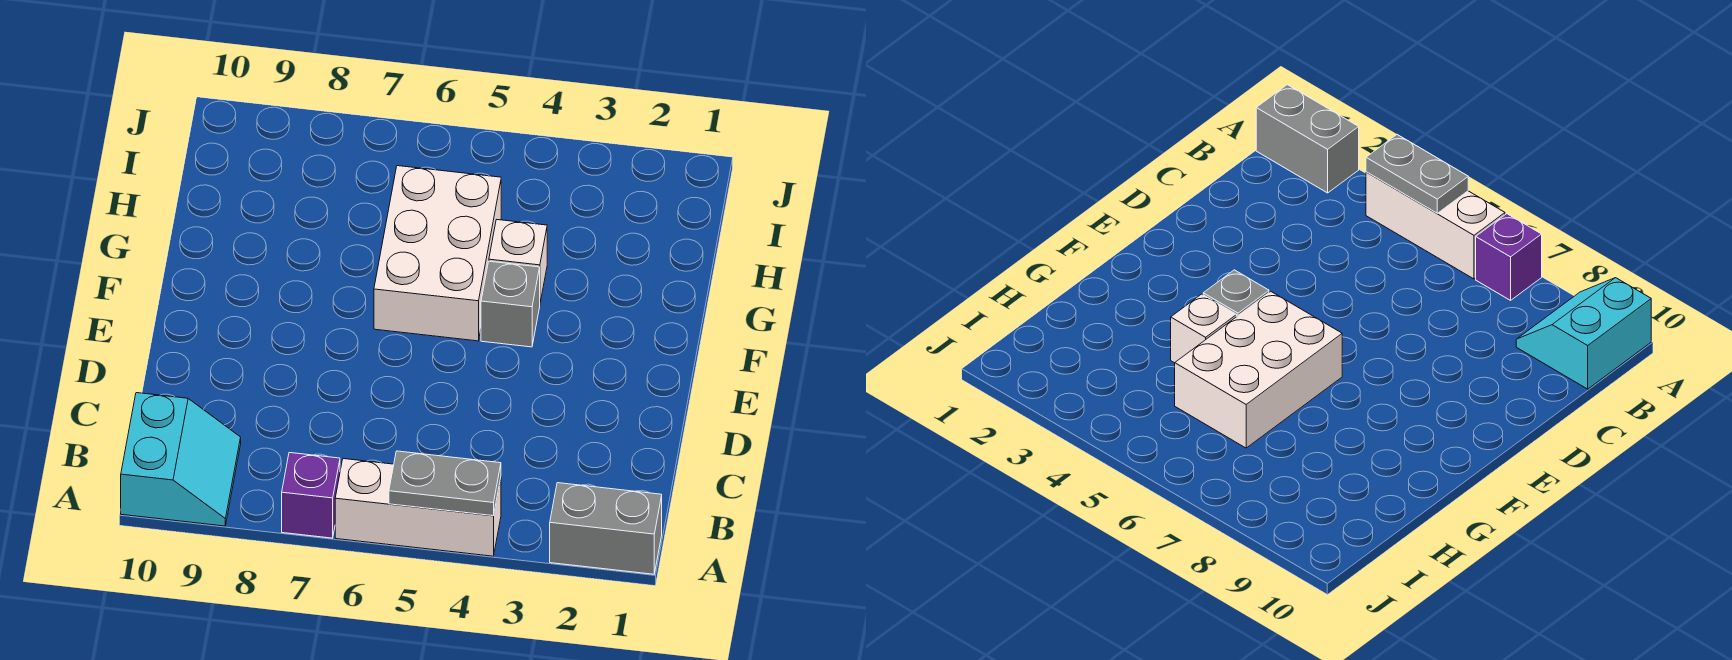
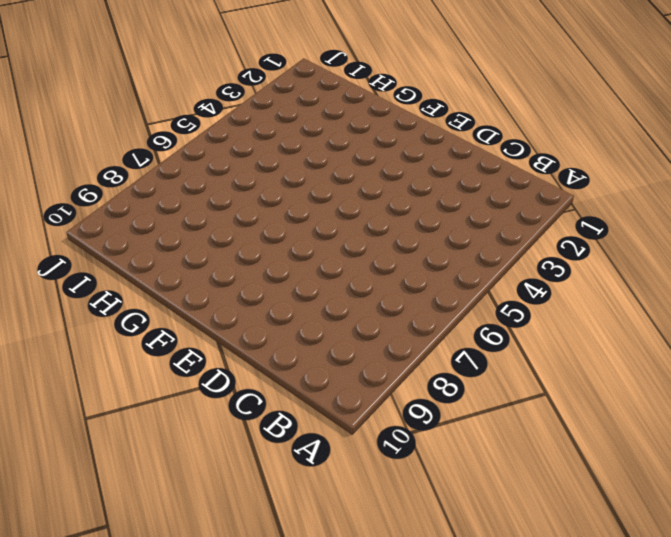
none -> grey brick A1:A2 level 1
none -> white brick A4:A6 level 1

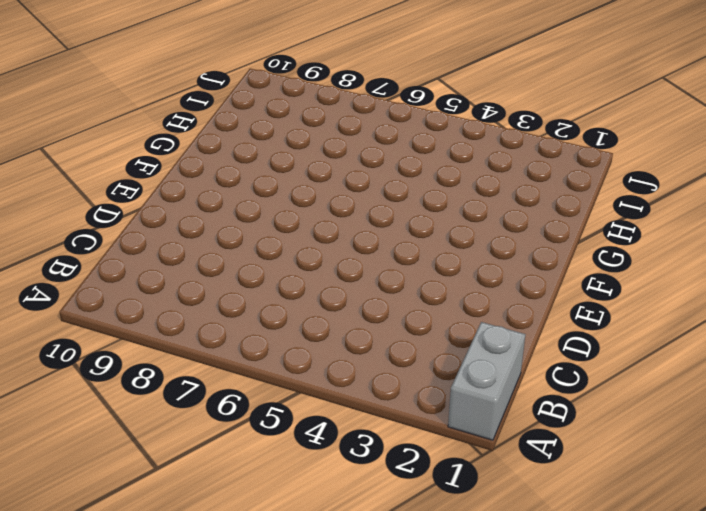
grey brick A1:B1 level 1 -> grey brick A1:A2 level 1
none -> white brick A4:A6 level 1
none -> purple brick A7 level 1

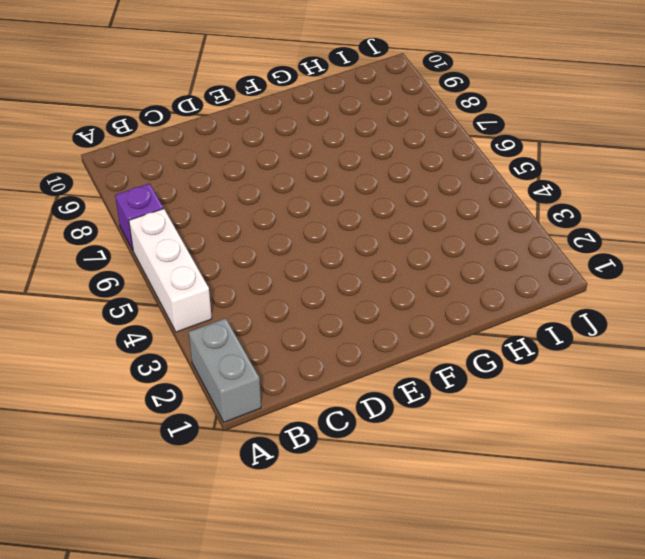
none -> cyan slope A9:B10 level 1 top 10
none -> grey brick F4 level 1

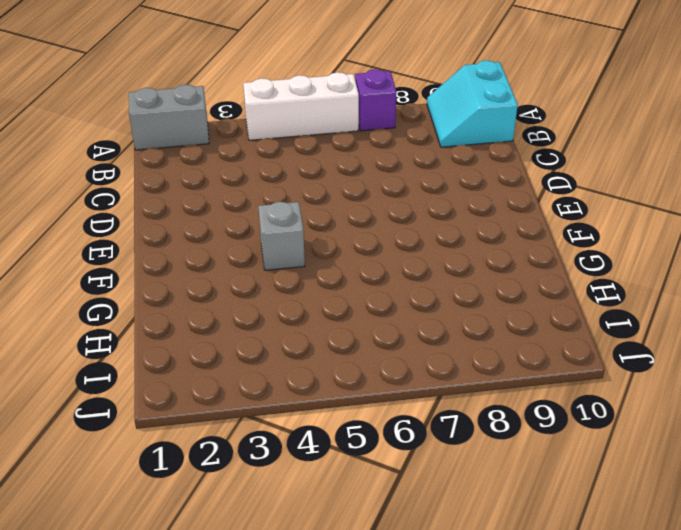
none -> white brick F5:H6 level 1
none -> white brick G4 level 1

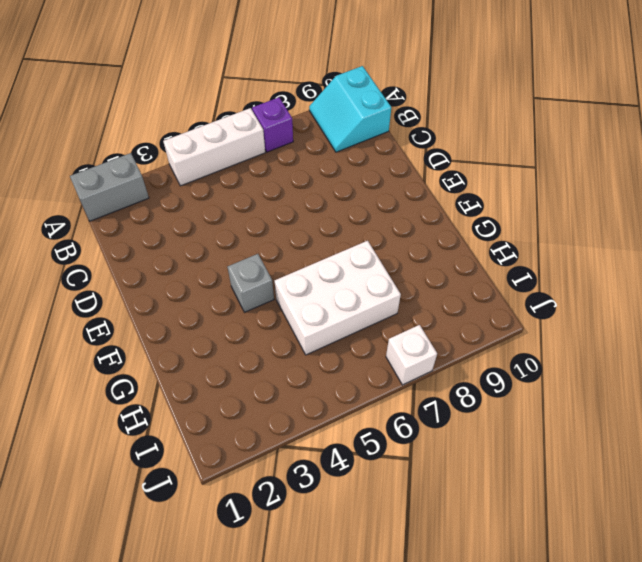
white brick G5:H7 level 1 -> white brick F5:H6 level 1
white brick J7 level 1 -> white brick G4 level 1
none -> grey plate A4:A5 level 2

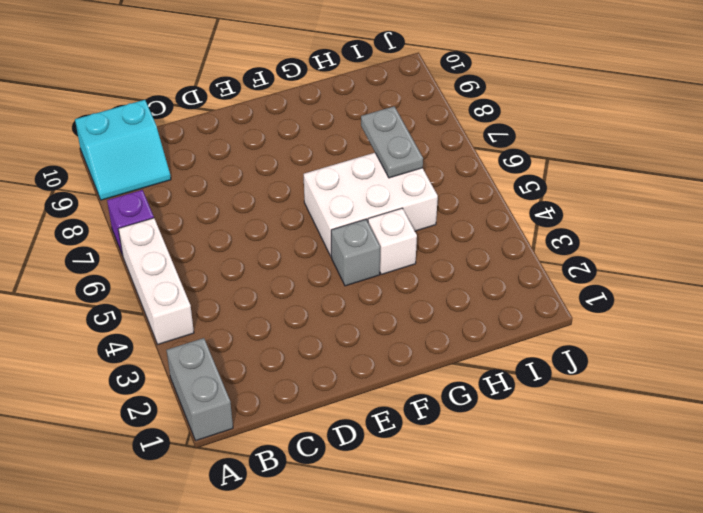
grey plate H6:H7 level 2 -> grey plate A4:A5 level 2

